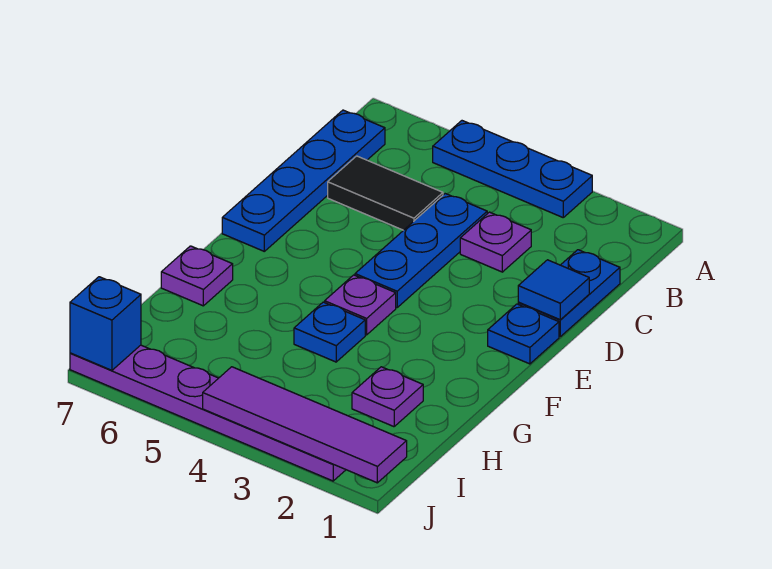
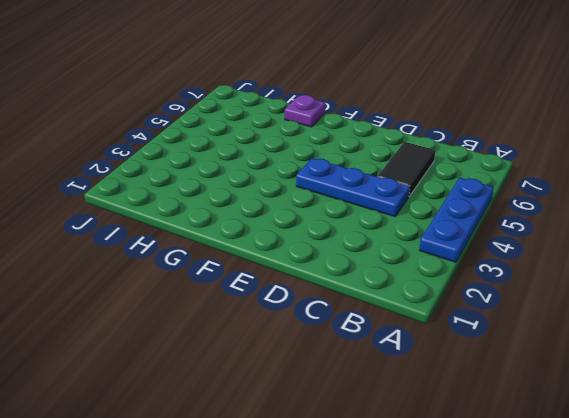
none -> blue plate B7:E7 level 1
none -> blue plate C1:D1 level 1
none -> purple plate C3 level 1

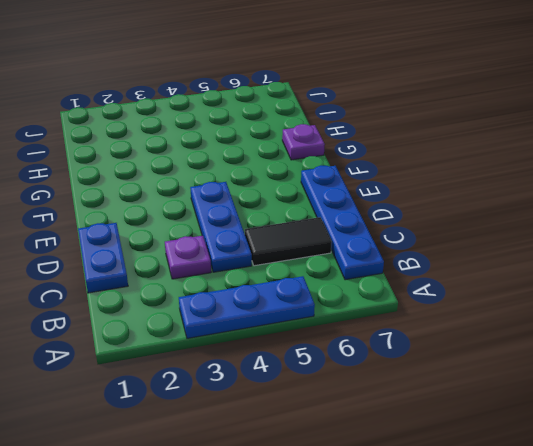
none -> blue plate E1 level 1
none -> purple plate F4 level 1
none -> blue plate G4 level 1

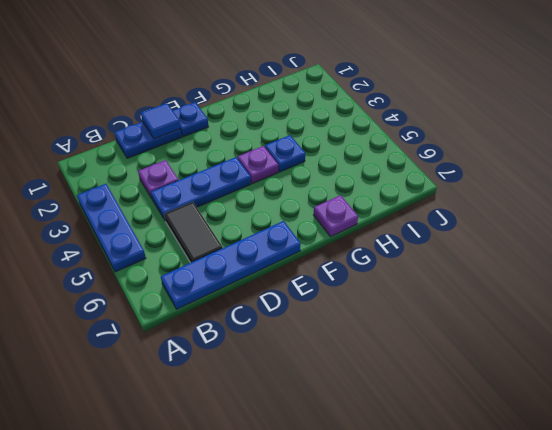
none -> purple plate H2 level 1
none -> purple plate J2:J7 level 1
none -> purple tile J1:J4 level 2

